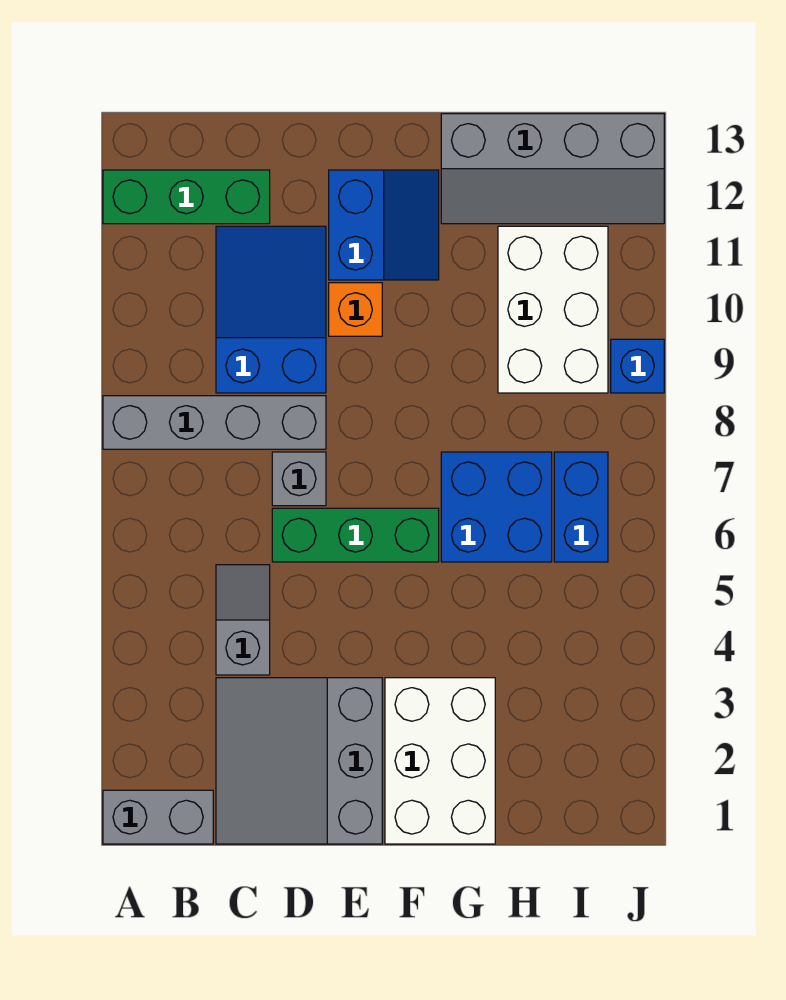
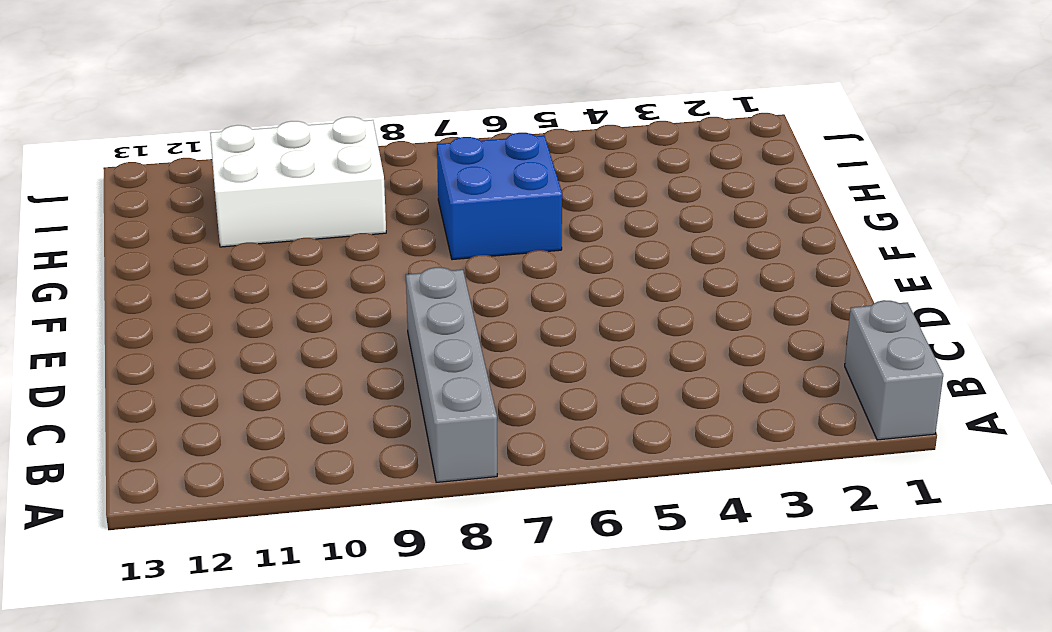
none -> green brick A12:C12 level 1
none -> grey slope C1:E3 level 1 top E
none -> grey slope C4:C5 level 1 top 4

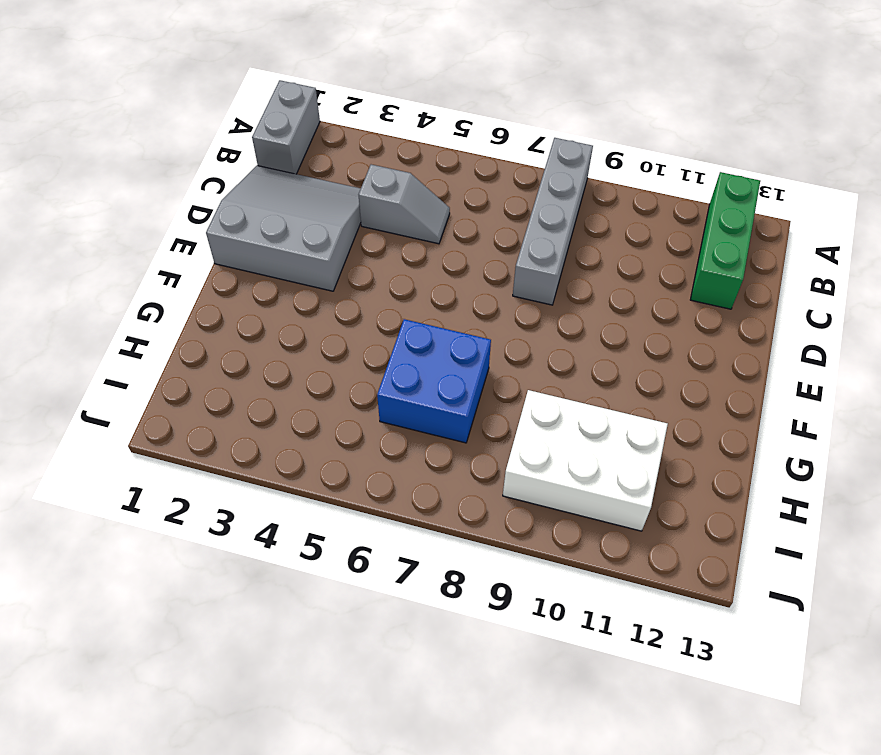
none -> blue slope C9:D11 level 1 top 9
none -> green brick D6:F6 level 1
none -> grey brick D7 level 1

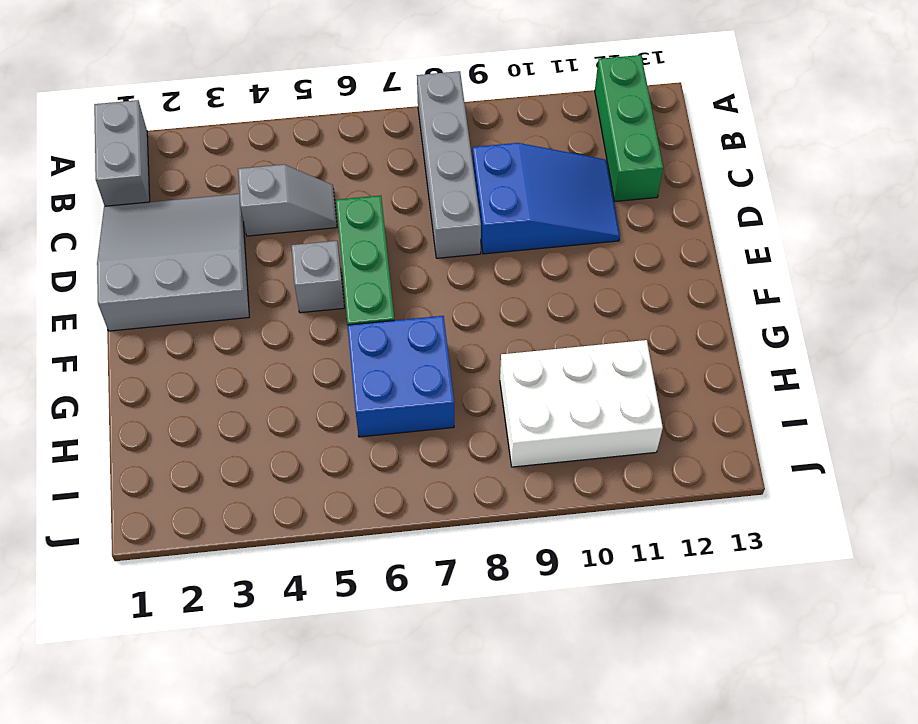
grey brick E5 level 1 -> grey brick D7 level 1
none -> orange brick E10 level 1
none -> blue slope E11:F12 level 1 top E
none -> white brick F1:G3 level 1

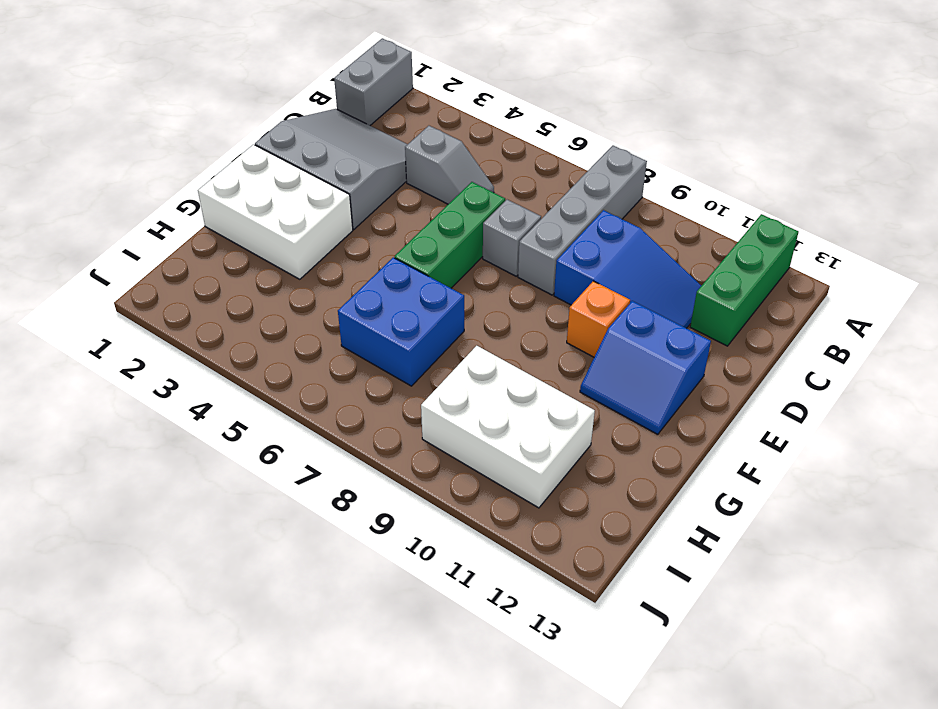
none -> grey slope G12:J13 level 1 top 13
none -> blue brick I6:I7 level 1
none -> blue brick J9 level 1

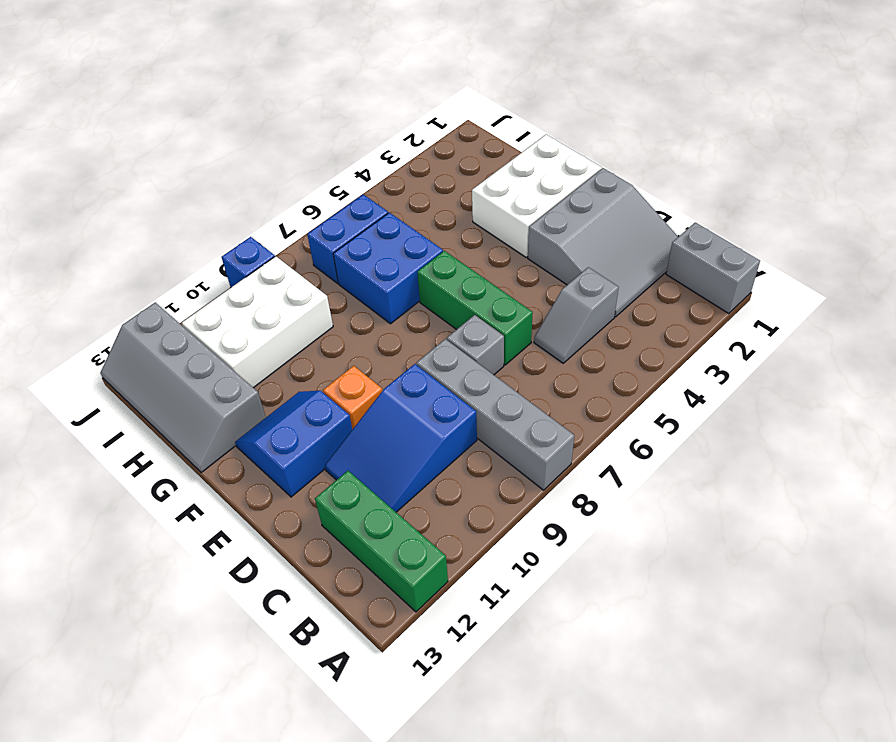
grey slope G12:J13 level 1 top 12 -> grey slope G12:J13 level 1 top 13

